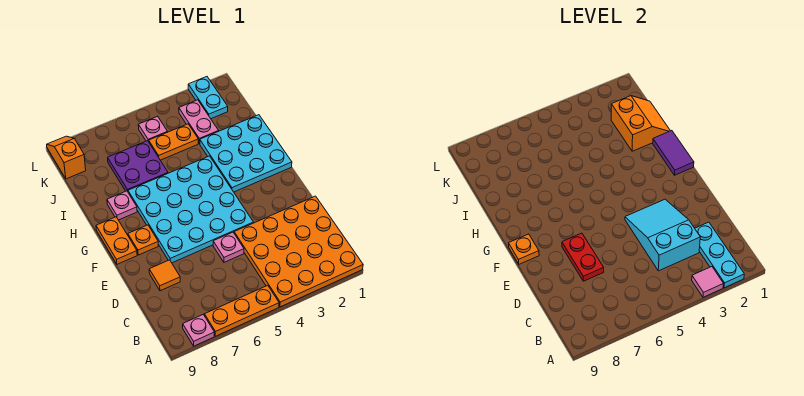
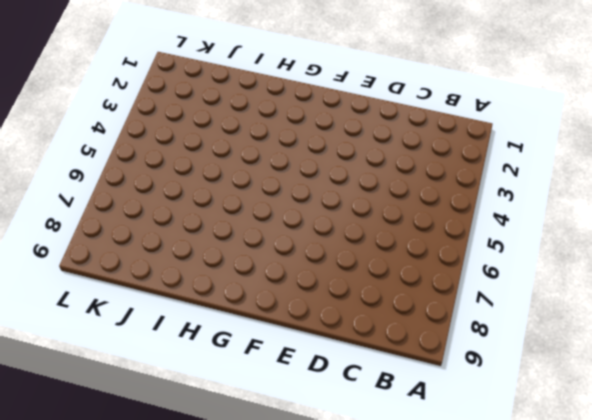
none -> orange plate A1:D4 level 1
none -> orange plate A5:A7 level 1
none -> pink plate A8 level 1

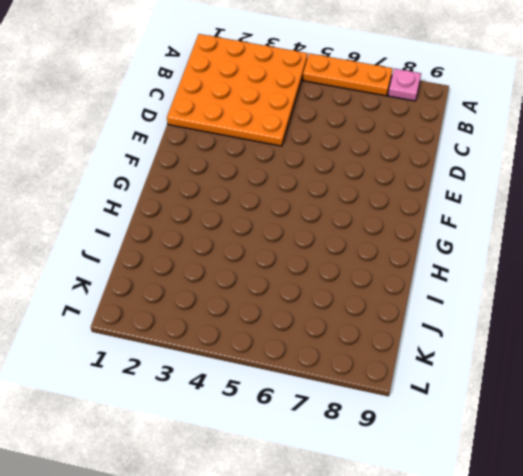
none -> pink plate D5 level 1
none -> orange tile D8 level 1
none -> cyan plate E4:H7 level 1

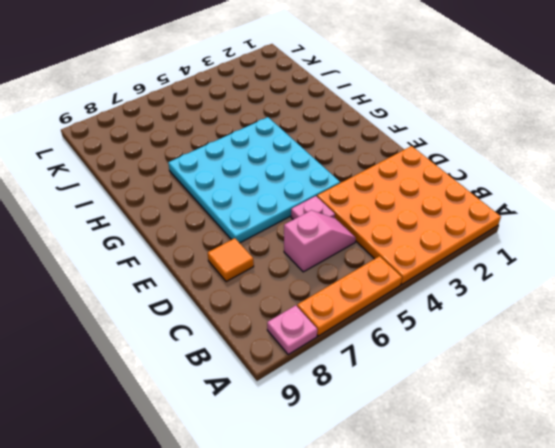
pink slope C5:C6 level 1 top 6 -> none
none -> orange plate F8 level 1
none -> orange plate F9:G9 level 1
none -> cyan plate G1:I3 level 1

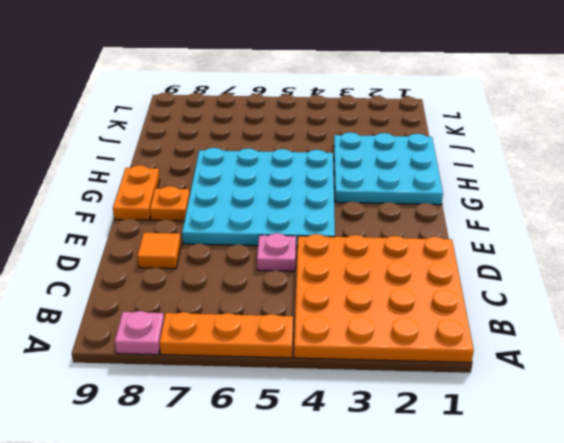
none -> pink plate H8 level 1
none -> purple plate I6:J7 level 1
none -> pink plate J3:K3 level 1

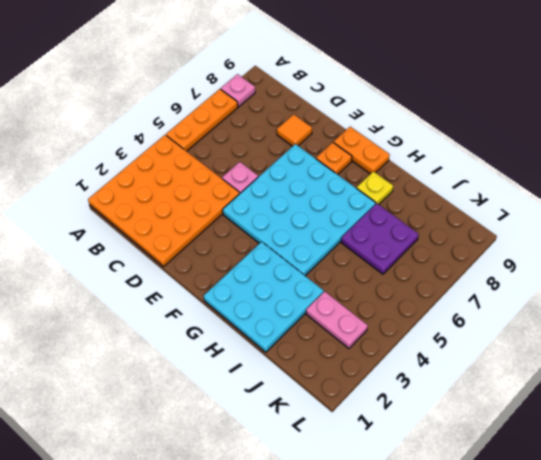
yellow plate H8 level 1 -> pink plate H8 level 1
none -> orange plate J4:J5 level 1
none -> cyan plate K2:L2 level 1
none -> pink plate K5 level 1

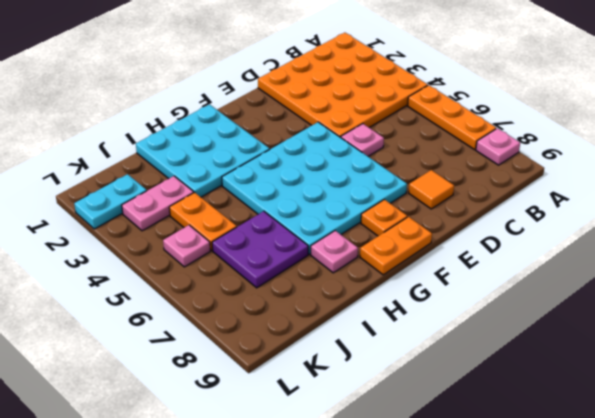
none -> orange slope K9:L9 level 1 top K
none -> cyan plate A2:C2 level 2
none -> pink tile A3 level 2

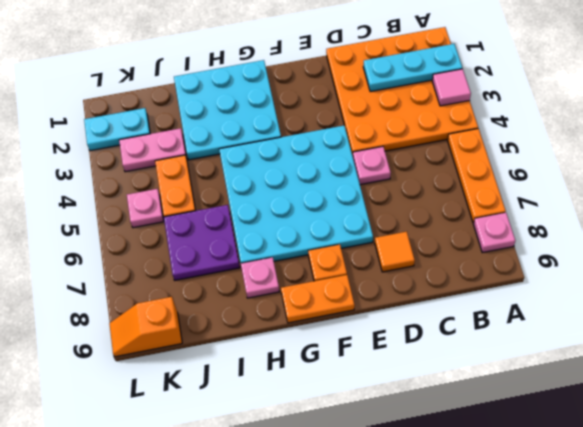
none -> cyan slope C3:E4 level 2 top C
none -> red plate D7:E7 level 2
none -> orange plate F9 level 2

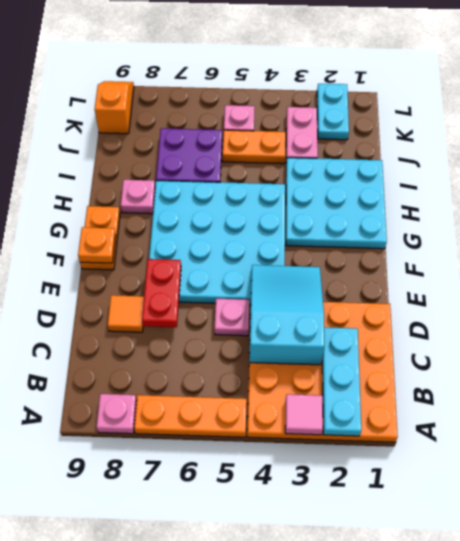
none -> orange plate F8 level 1
none -> purple tile G1:H1 level 2
none -> orange slope I1:J2 level 2 top 2

